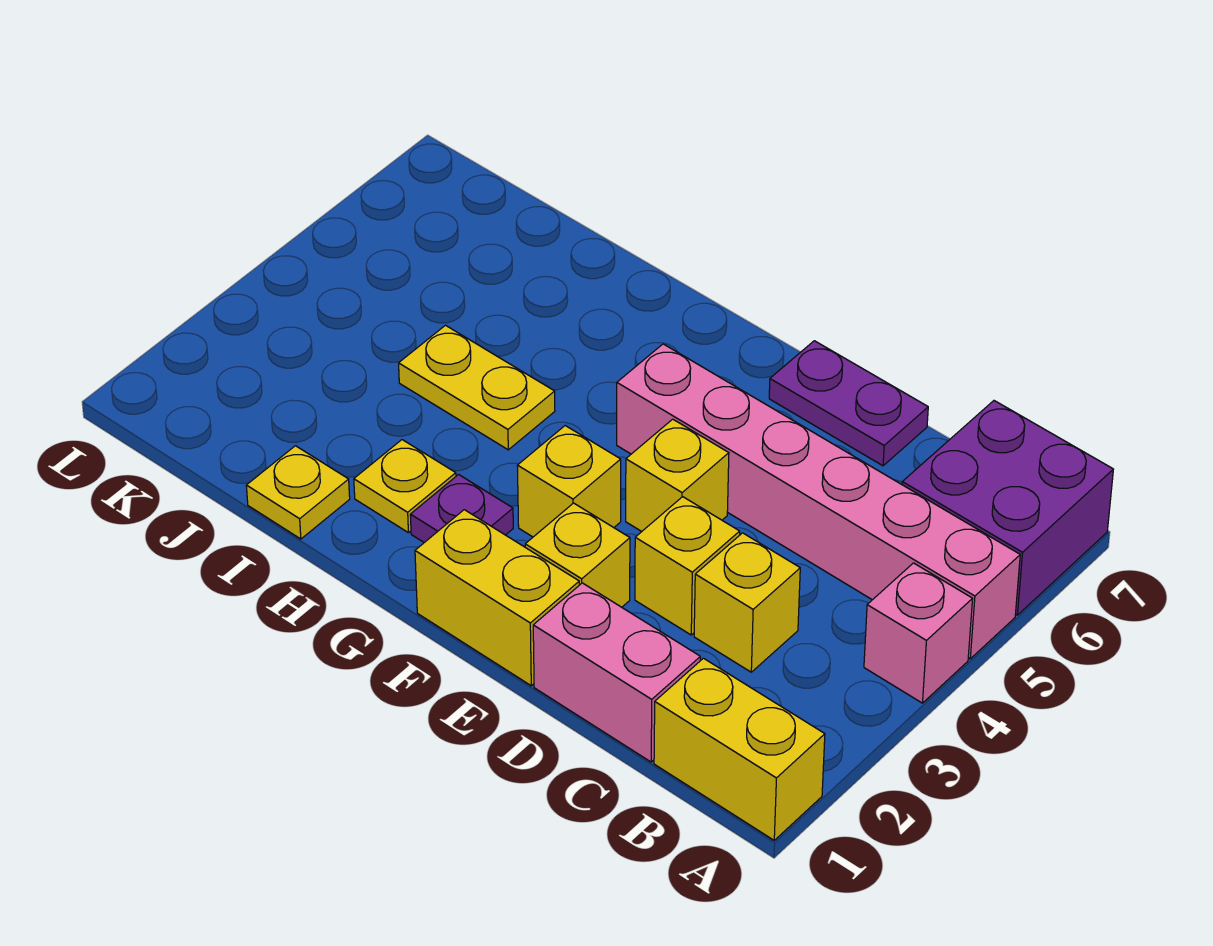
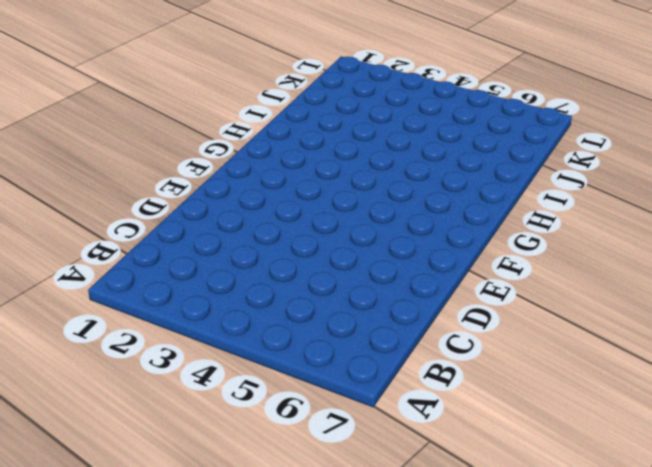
none -> yellow brick A1:B1 level 1
none -> pink brick A4 level 1
none -> pink brick A5:F5 level 1

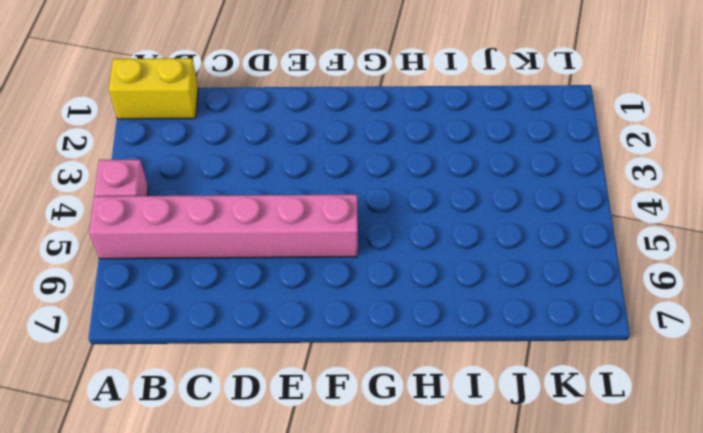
none -> purple brick A6:B7 level 1
none -> pink brick C1:D1 level 1
none -> yellow brick C3 level 1

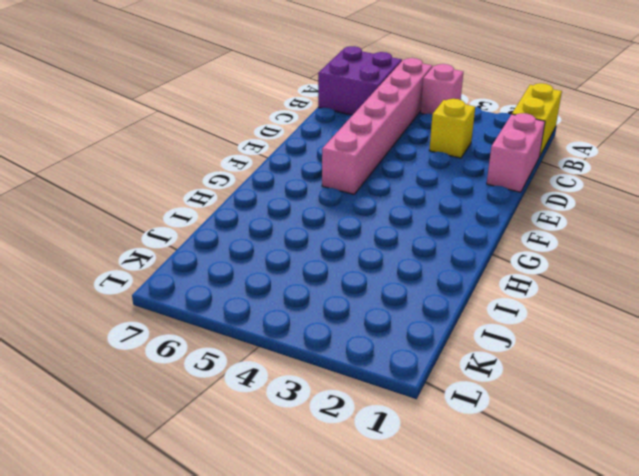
none -> yellow brick D3 level 1
none -> purple plate D7:E7 level 1
none -> yellow brick E1:F1 level 1

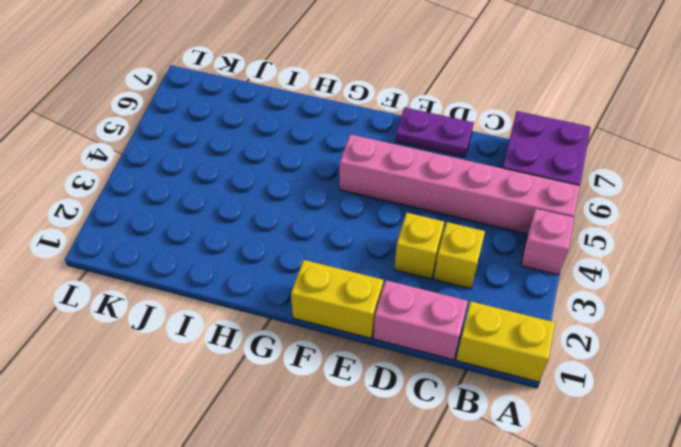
none -> yellow brick E2 level 1
none -> yellow brick E4 level 1
none -> yellow brick F3 level 1

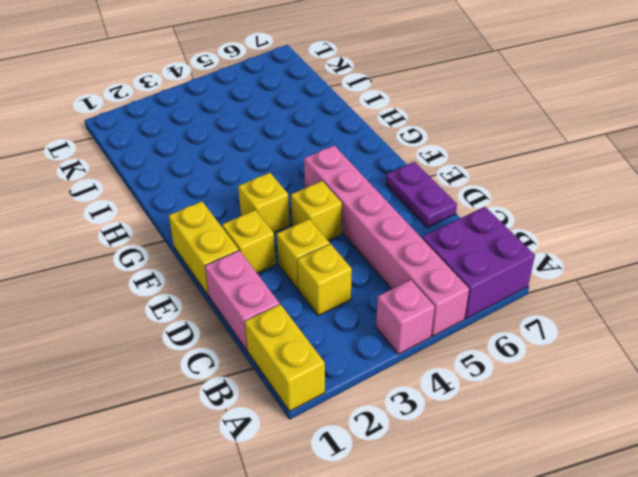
none -> purple plate G2 level 1
none -> yellow plate H2 level 1
none -> yellow plate H4:I4 level 1

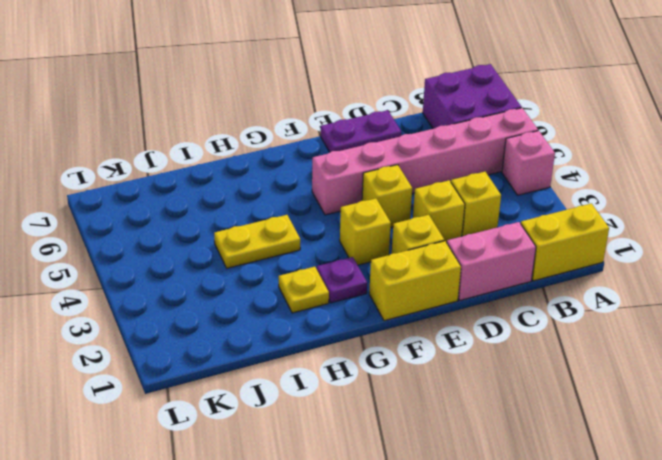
none -> yellow plate I1 level 1

